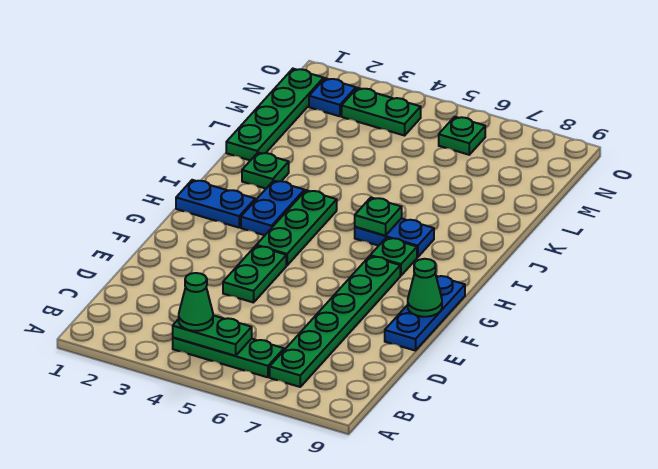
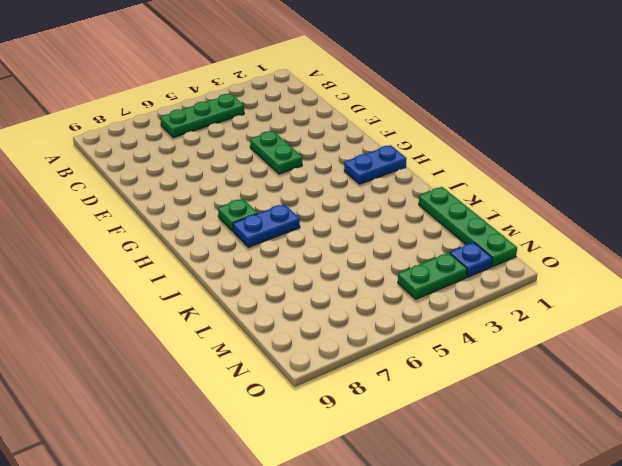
none -> green plate B7:G7 level 1
none -> blue plate E9:G9 level 1
none -> green plate G4:I4 level 1

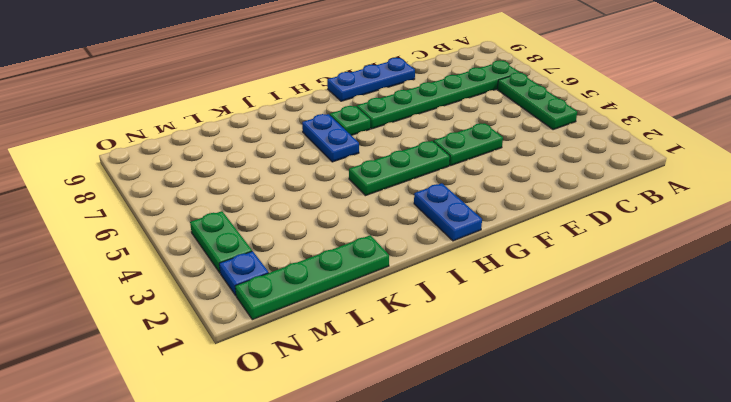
none -> blue plate H3:I3 level 1
none -> green plate J2 level 1
none -> green plate N6 level 1

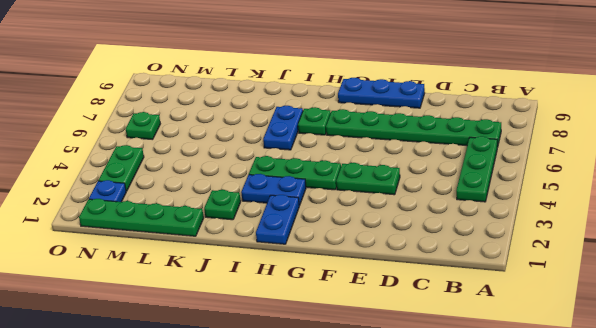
none -> green plate B4:B5 level 2
none -> green cone F9 level 2
none -> green plate I6 level 2

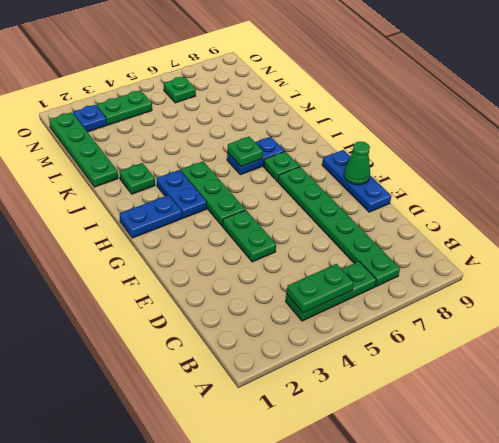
none -> green cone B4 level 3

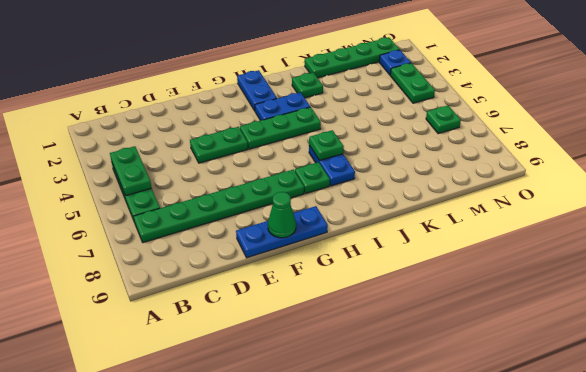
none -> green cone B4 level 3

